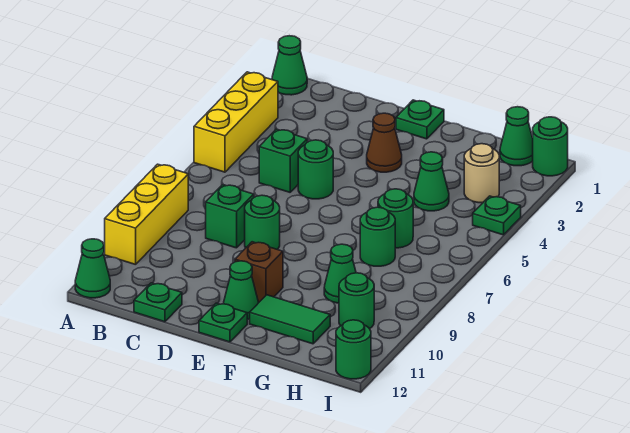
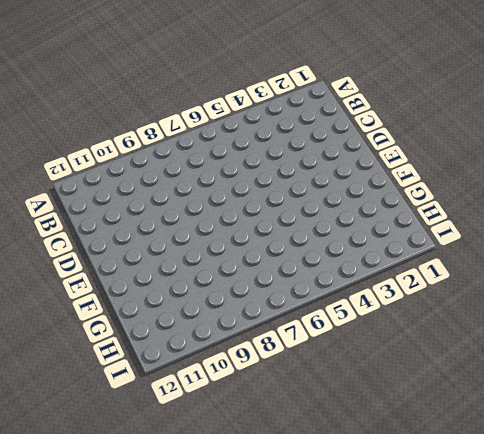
none -> green cone A1 level 1
none -> yellow brick A3:A5 level 1
none -> yellow brick A8:A10 level 1

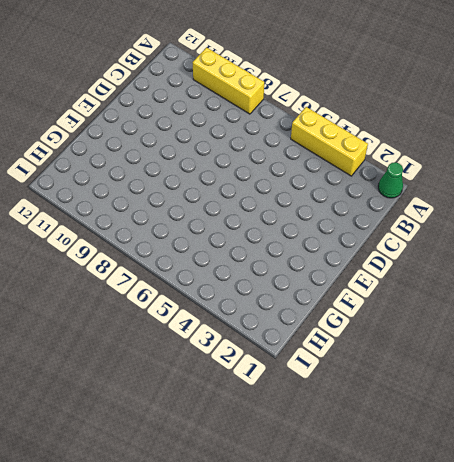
none -> green cone A12 level 1
none -> green brick C5 level 1
none -> green brick C8 level 1

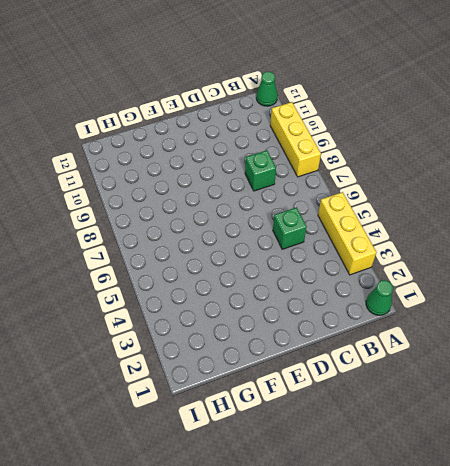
none -> green plate C12 level 1
none -> green round brick D5 level 1
none -> green round brick D8 level 1

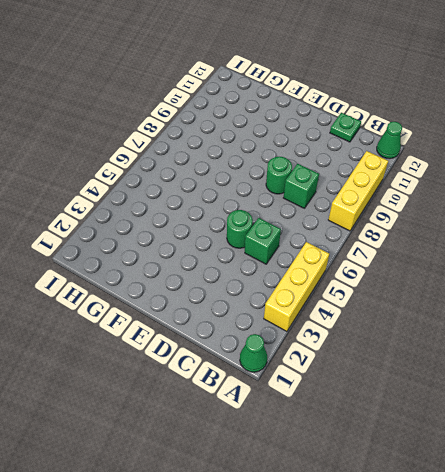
none -> green plate E1 level 1
none -> brown cone E3 level 1
none -> brown brick E10 level 1

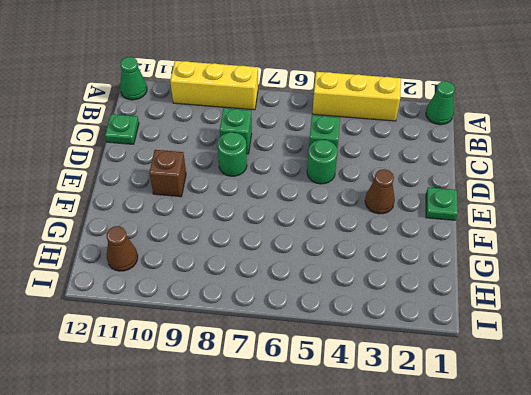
brown cone H11 level 1 -> none
none -> green cone E11 level 1
none -> green plate E12 level 1
none -> green tile F11:G11 level 1

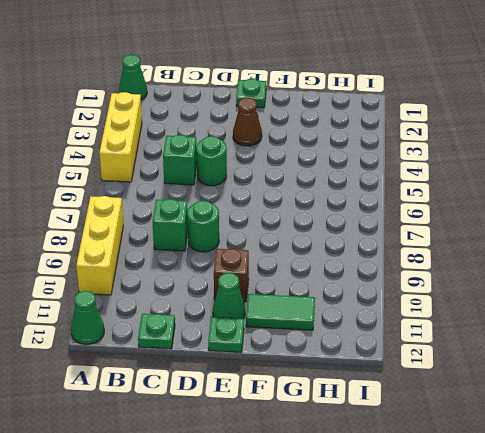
none -> green cone G4 level 1
none -> green round brick G6 level 1
none -> green round brick G7 level 1

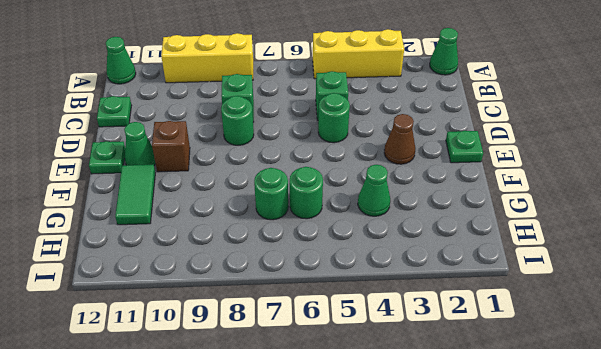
none -> green cone G9 level 1
none -> green cone H1 level 1
none -> tan round brick H3 level 1

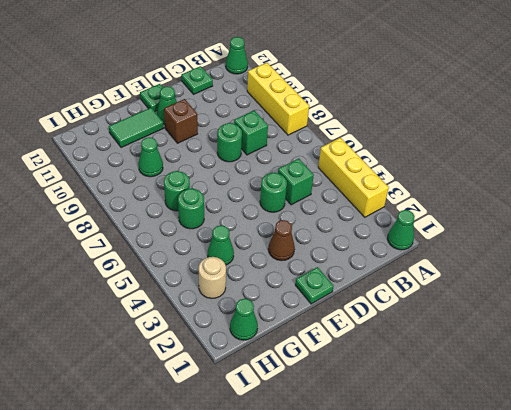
none -> green round brick H10 level 1
none -> green round brick I1 level 1
none -> green plate I4 level 1

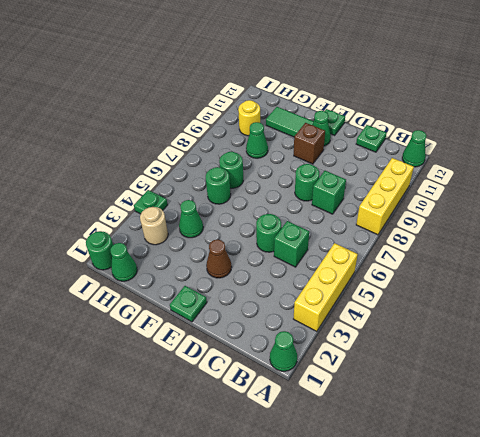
yellow round brick H10 level 1 -> green round brick H10 level 1
none -> green round brick I12 level 1

